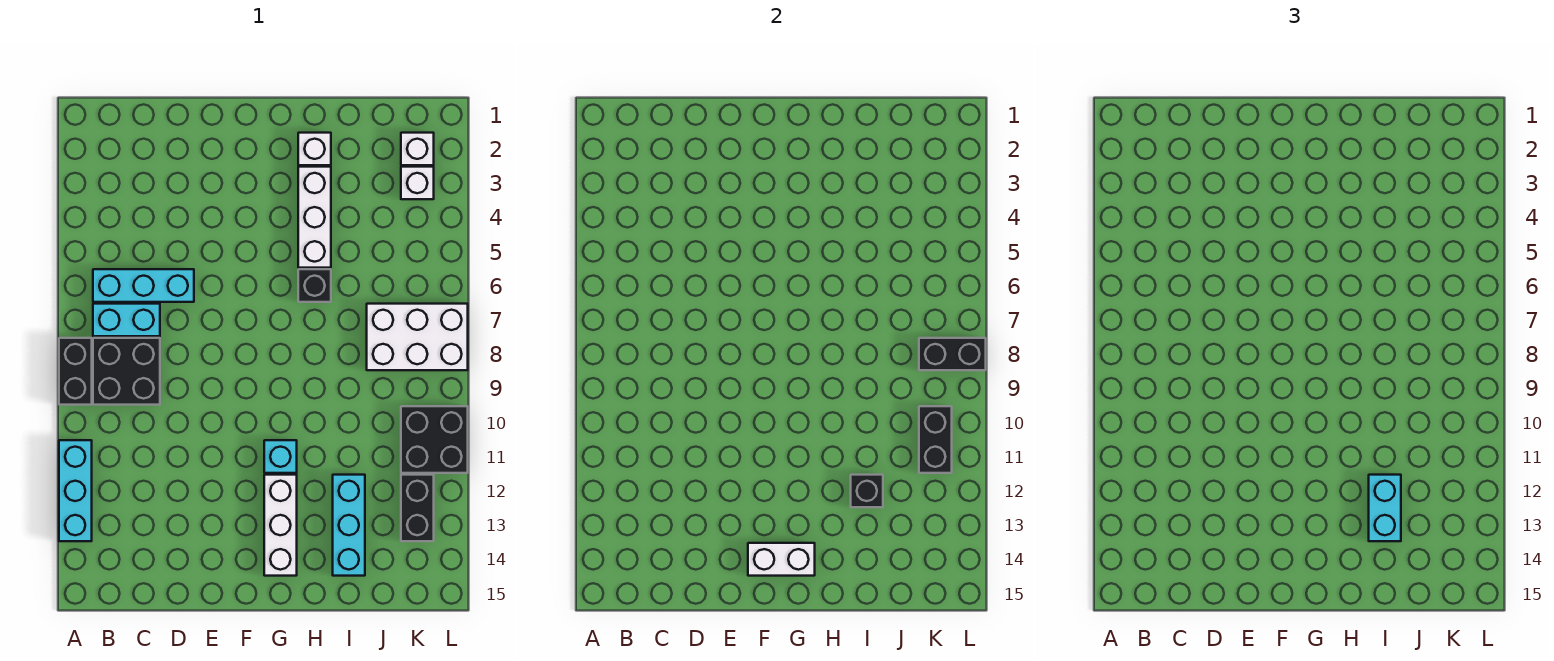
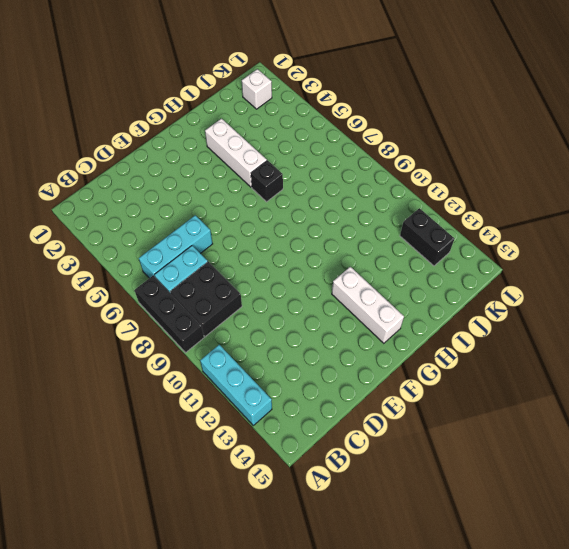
black brick A7:A9 level 1 -> black brick A8:A9 level 1
none -> cyan brick G11 level 1
none -> white brick H2 level 1
none -> cyan brick I12:I14 level 1

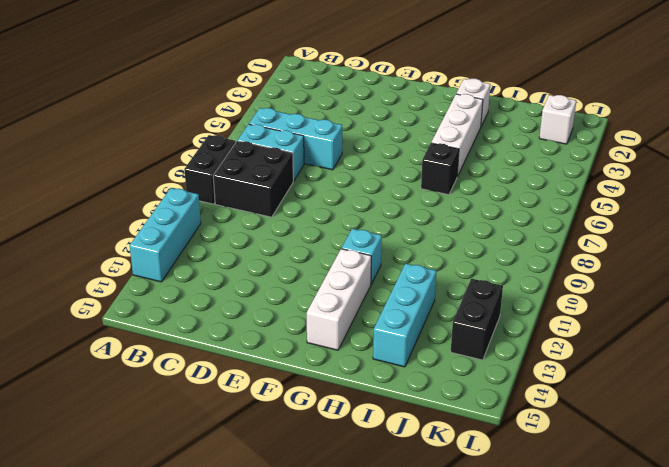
none -> white brick J7:L8 level 1
none -> white brick K3 level 1
none -> black brick K10:L11 level 1

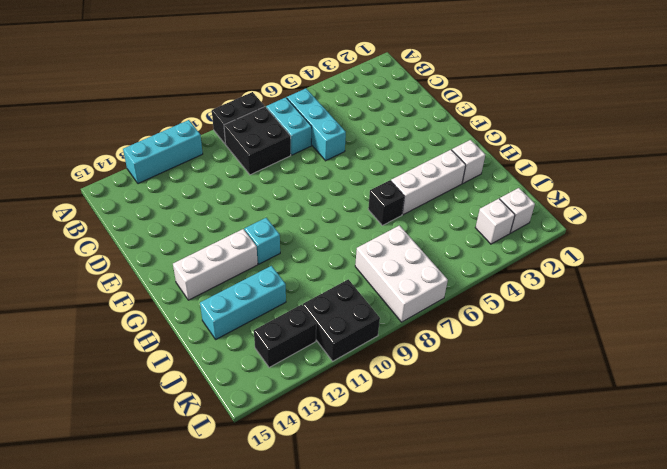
none -> white brick F14:G14 level 2
none -> black brick I12 level 2
none -> black brick K8:L8 level 2

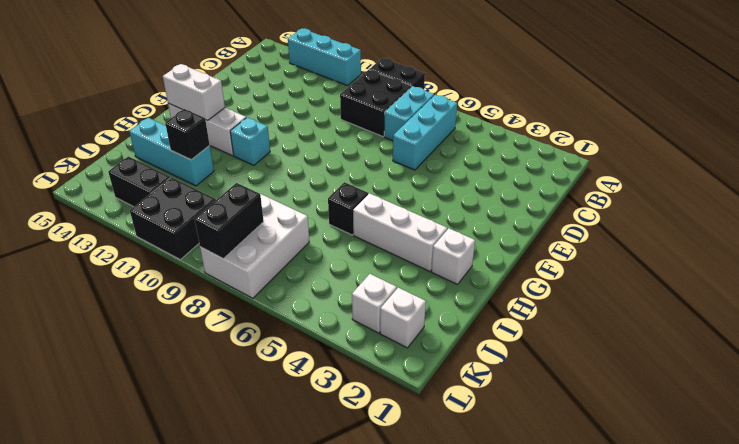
white brick G13:G14 level 2 -> white brick F14:G14 level 2
none -> black brick K10:K11 level 2
none -> cyan brick I12:I13 level 3

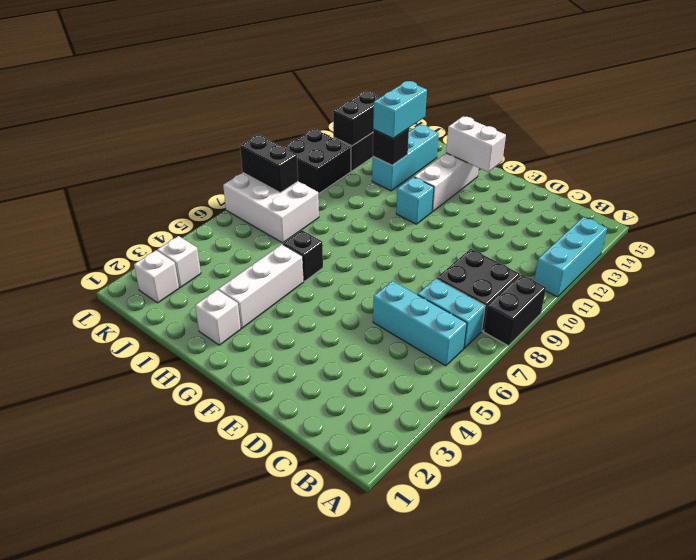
black brick K12:K13 level 2 -> black brick K10:K11 level 2

